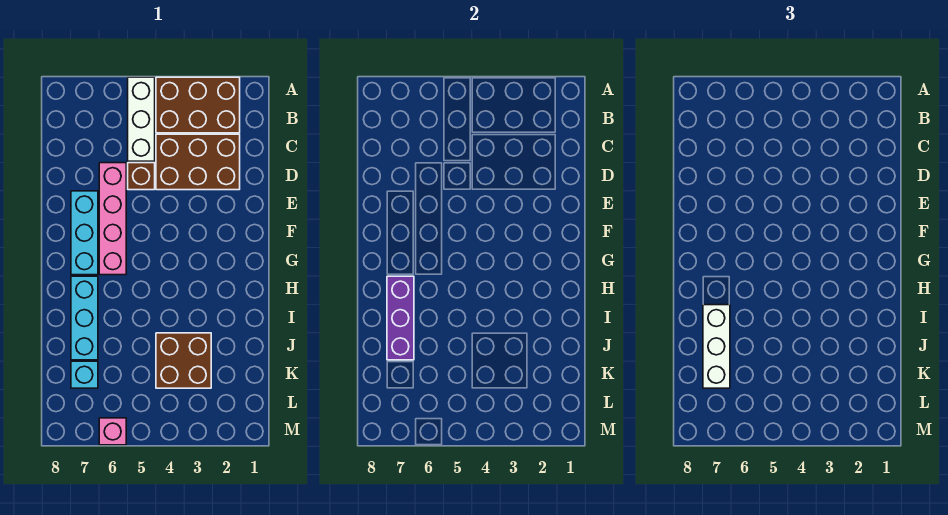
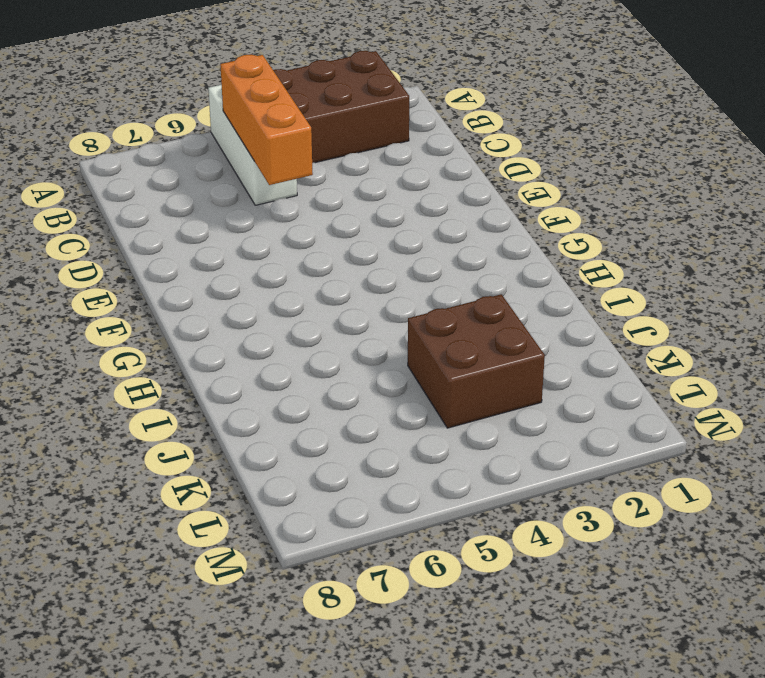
orange brick B5:D5 level 2 -> none
none -> brown brick C2:D4 level 1
none -> brown brick D5 level 1
none -> pink brick D6:G6 level 1

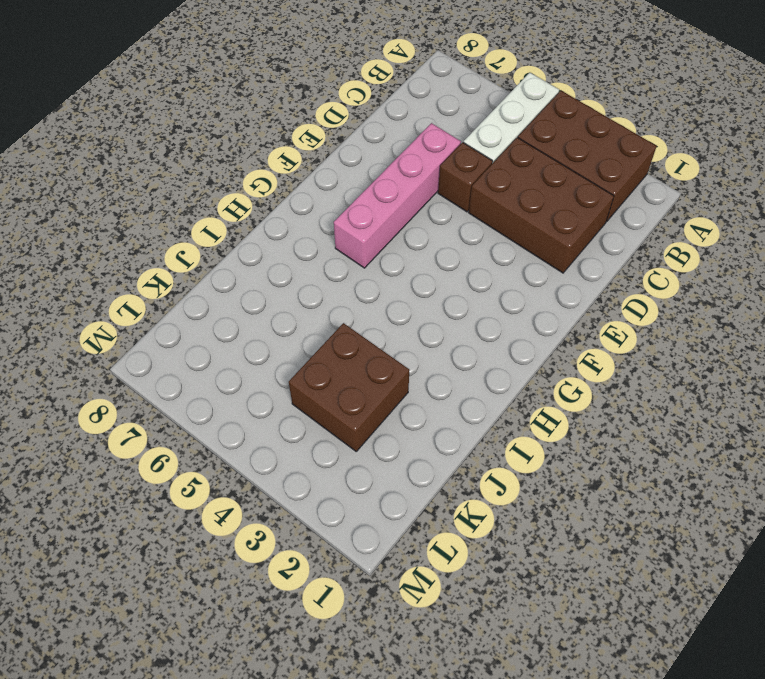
none -> cyan brick E7:G7 level 1
none -> cyan brick H7:J7 level 1
none -> cyan brick K7 level 1

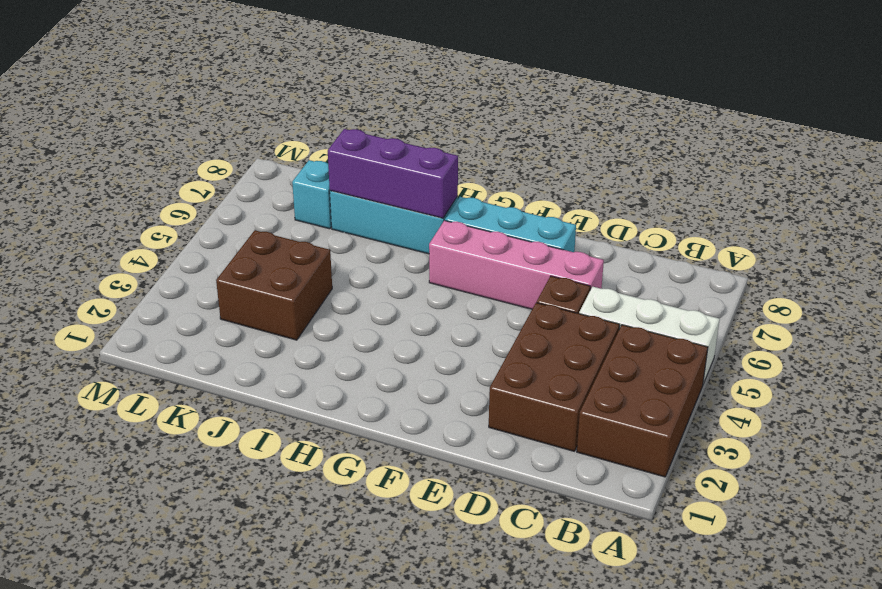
none -> pink brick M6 level 1
none -> white brick I7:K7 level 3

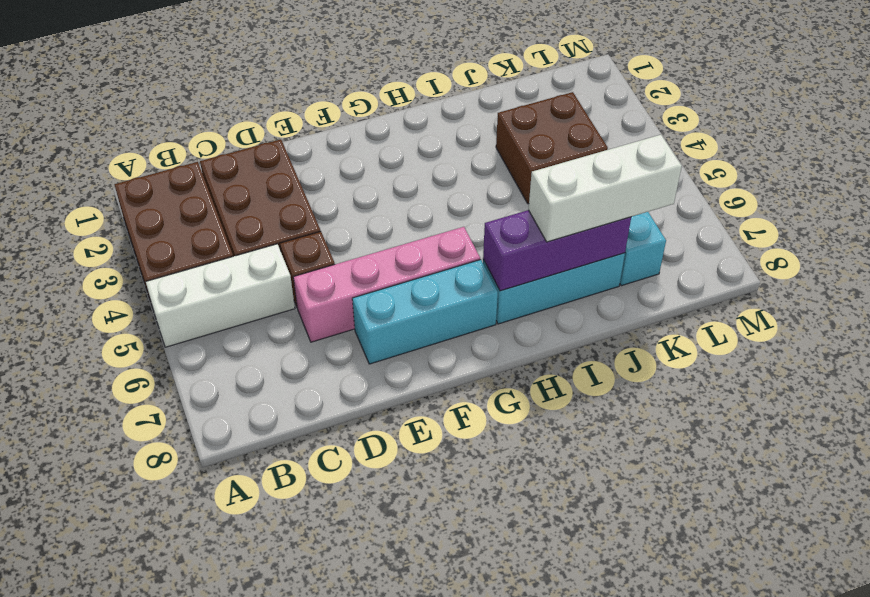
none -> pink brick M6 level 1

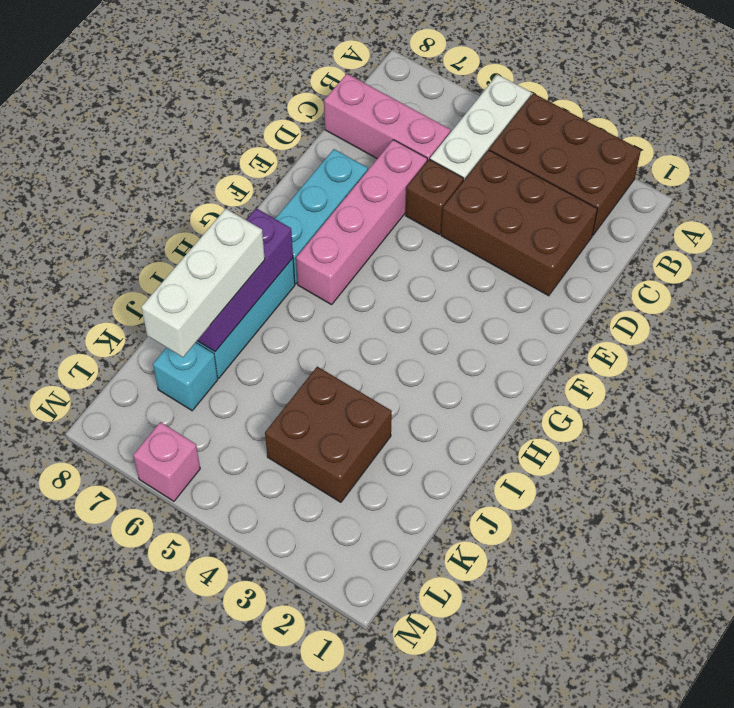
pink brick C6:C8 level 1 -> none

